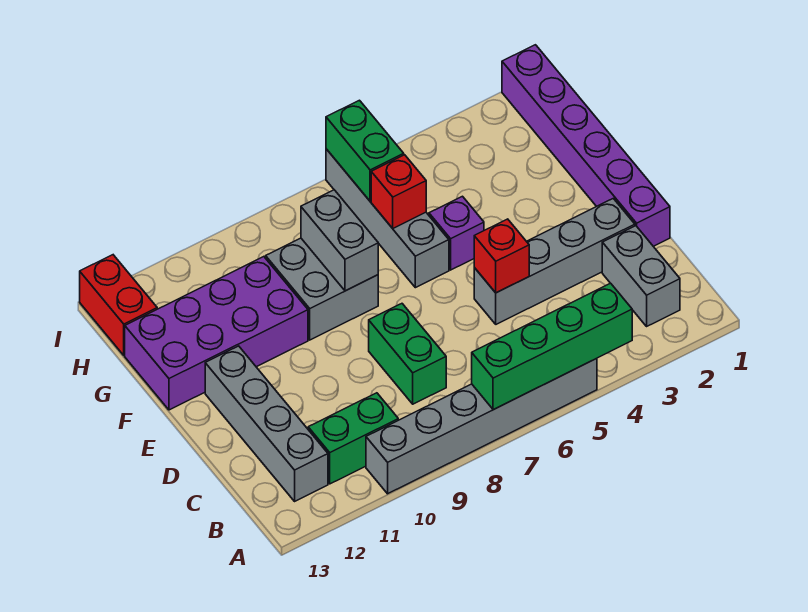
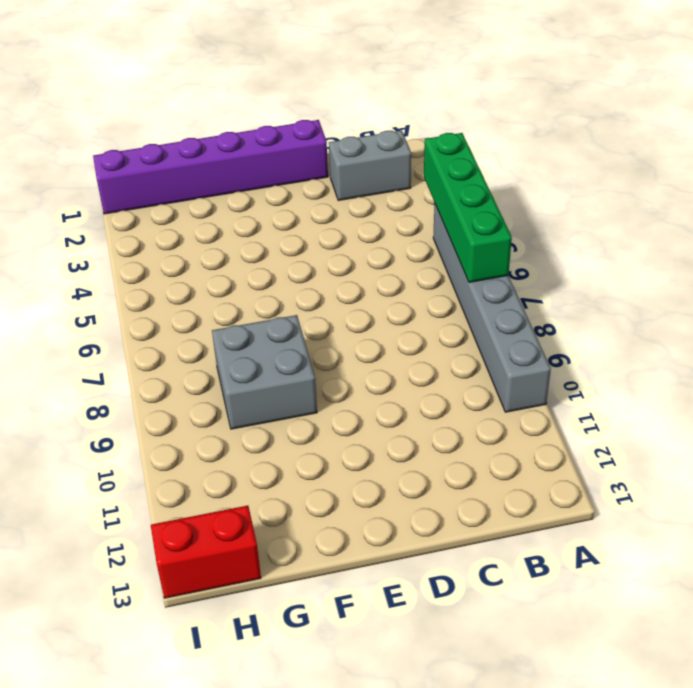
none -> green brick B10:B11 level 1
none -> grey brick B12:E12 level 1
none -> green brick C8:D8 level 1

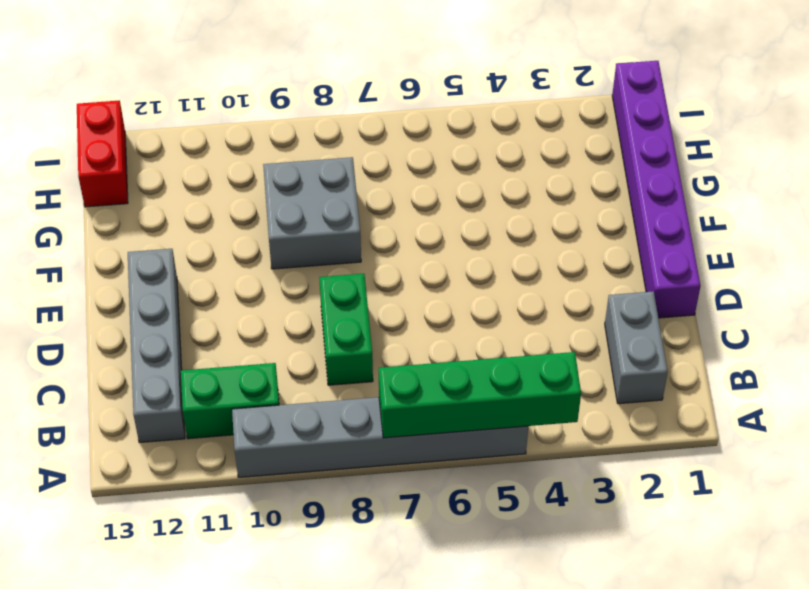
none -> grey brick D2:D5 level 1
none -> purple brick F5 level 1
none -> grey brick F6:I6 level 1

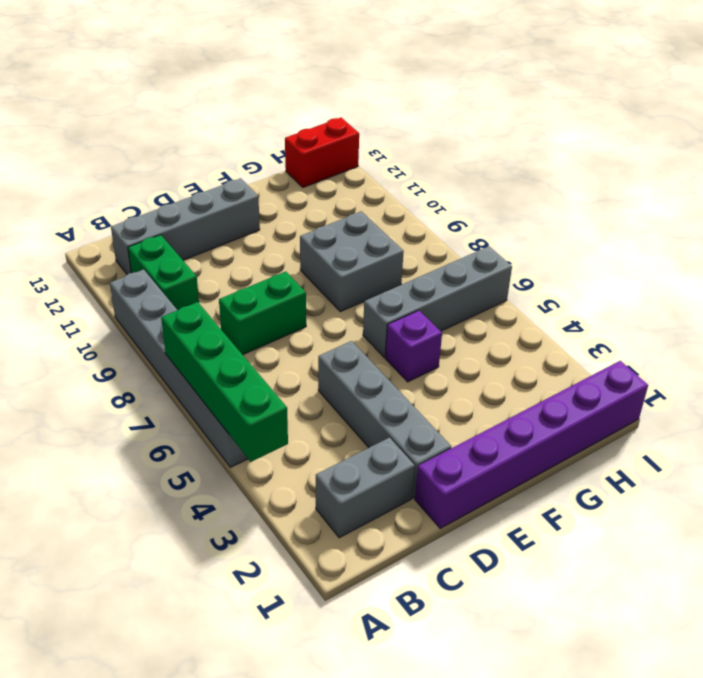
none -> purple brick F10:G13 level 1
none -> red brick D5 level 2
none -> grey brick F8:G8 level 2

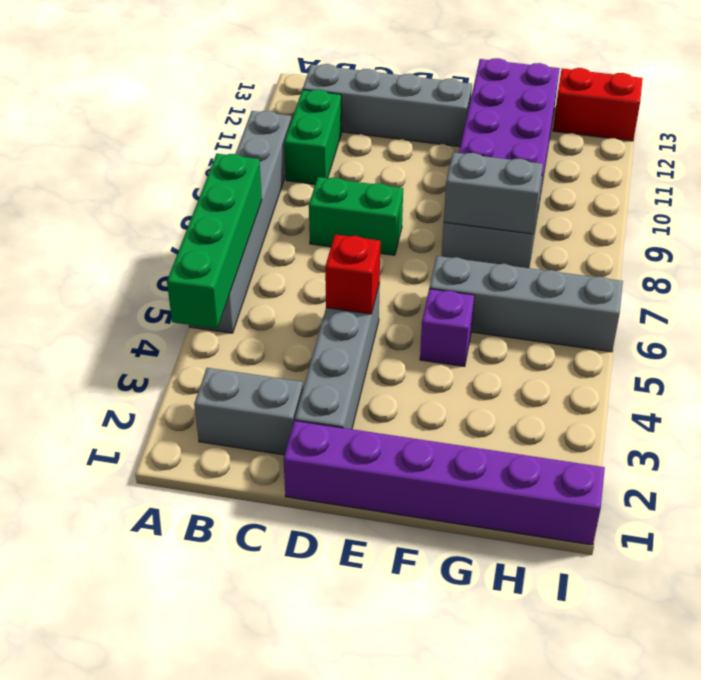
none -> red brick G6 level 2
none -> green brick H6:I6 level 2

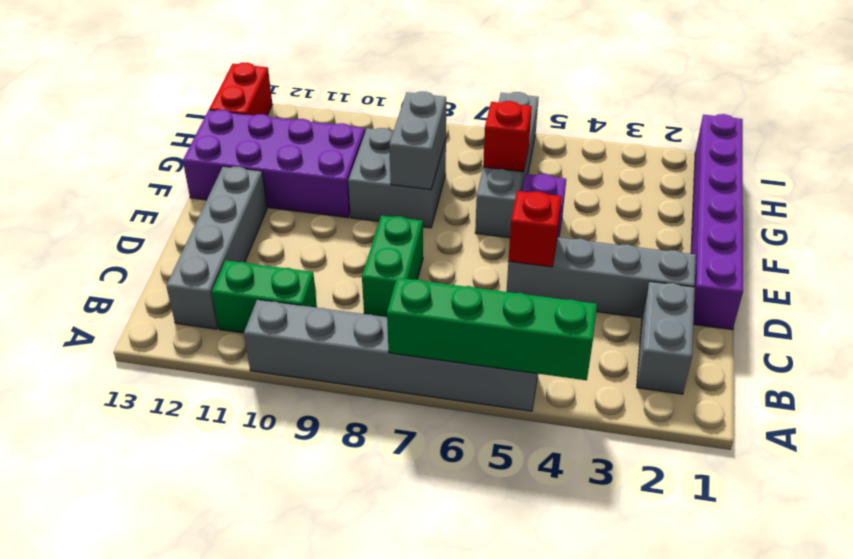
none -> green brick H6:I6 level 2

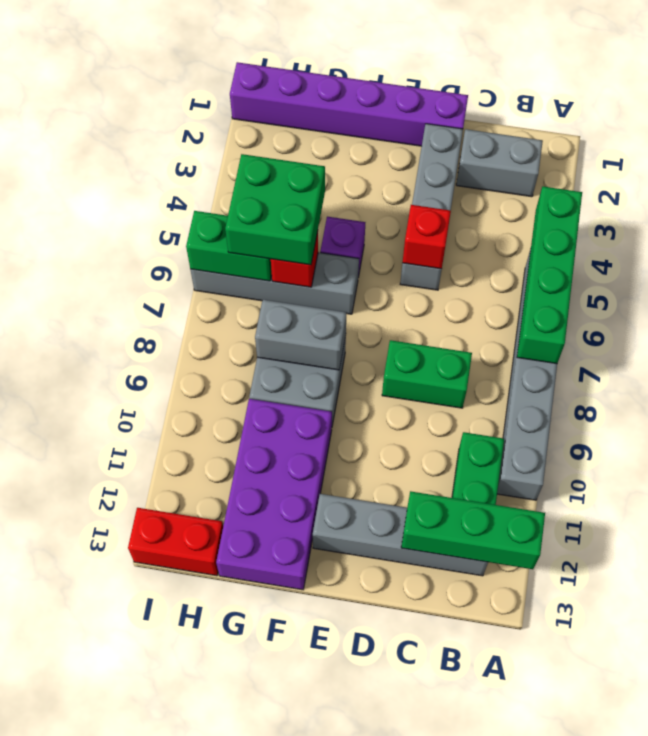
green brick A12:C12 level 2 -> none
green brick G5:H6 level 3 -> none

